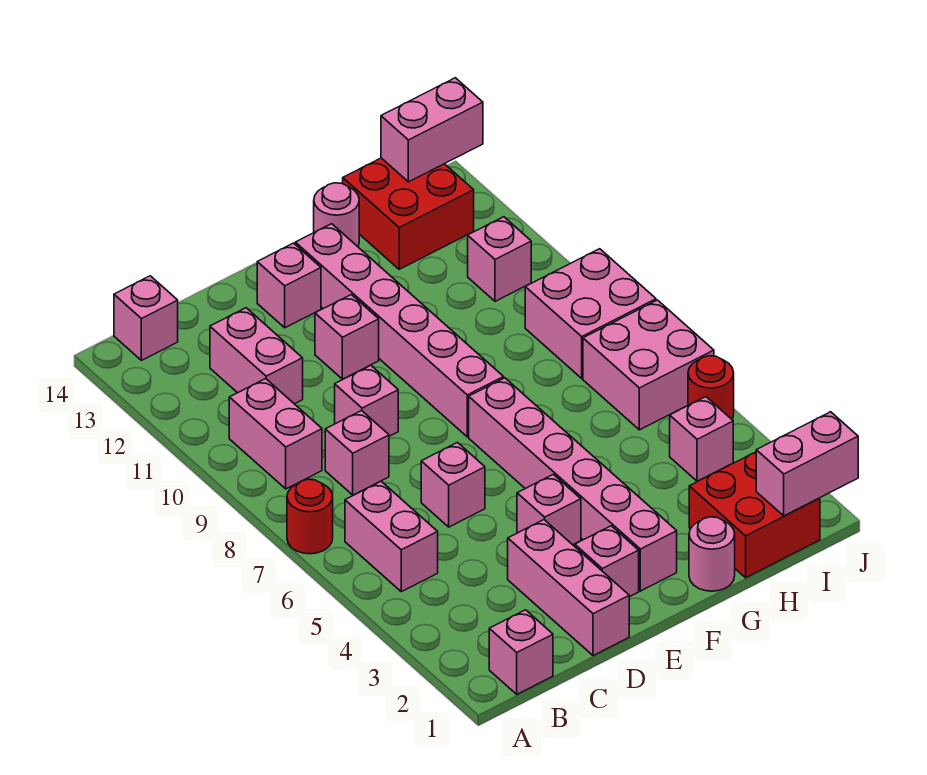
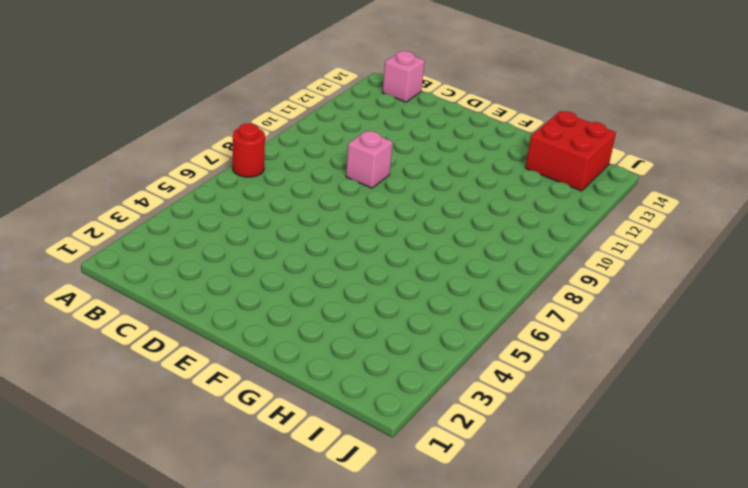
none -> pink brick B1 level 1
none -> pink brick B5:B6 level 1
none -> pink brick B9:B10 level 1

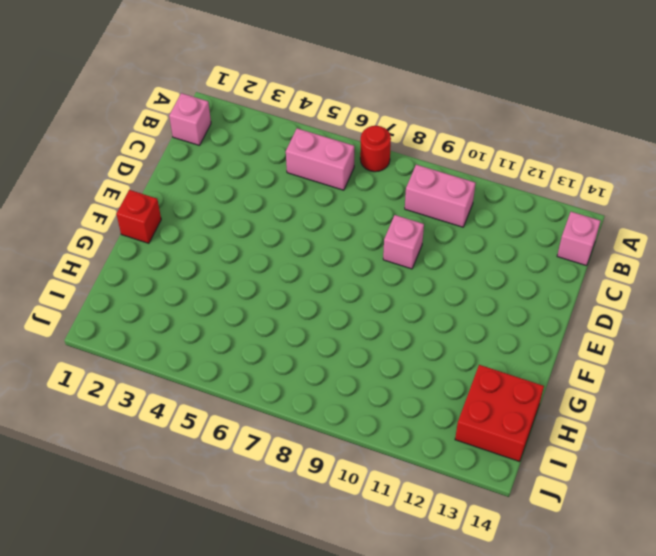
red brick F1 level 1 -> none
none -> pink brick C8 level 1
none -> pink brick C11:C12 level 1
none -> pink brick D1:D3 level 1

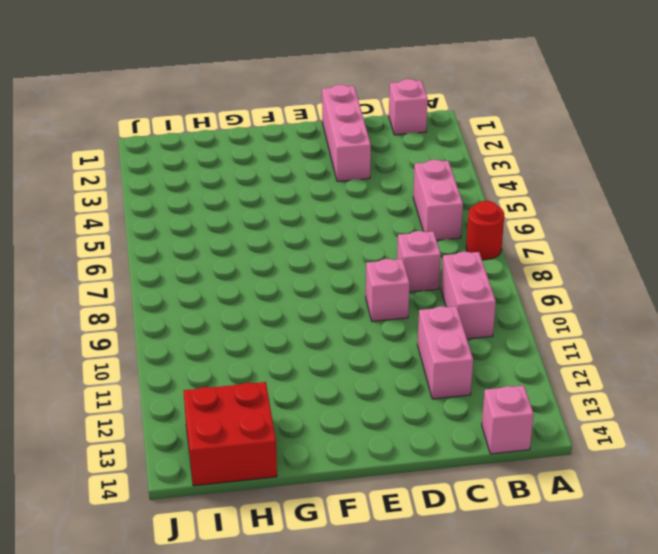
none -> pink brick D6 level 1
none -> pink brick E2 level 1
none -> pink brick E4 level 1

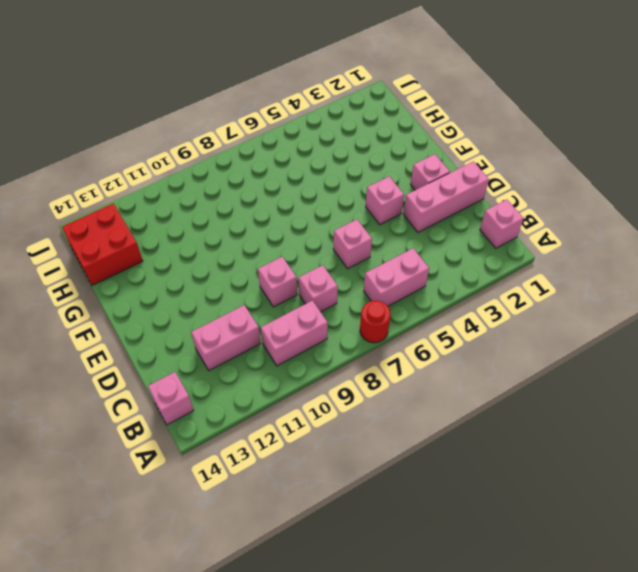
none -> pink brick E11 level 1
none -> pink brick E13 level 1
none -> pink brick F2:F7 level 1

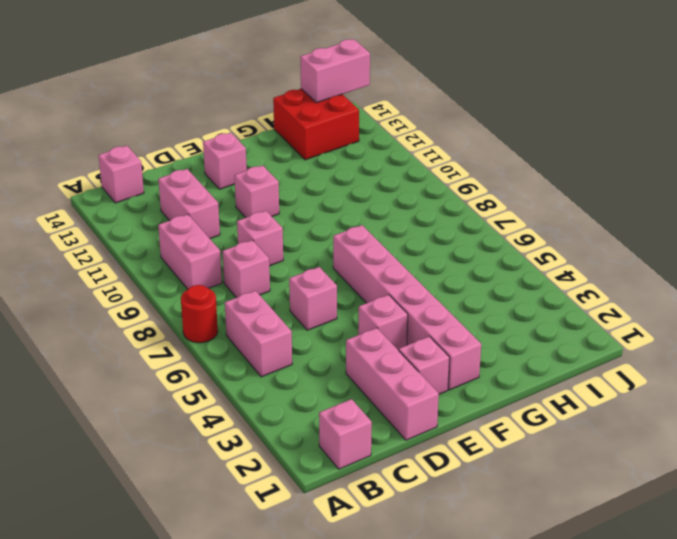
none -> pink brick F8:F13 level 1
none -> pink round brick G1 level 1
none -> pink round brick G14 level 1

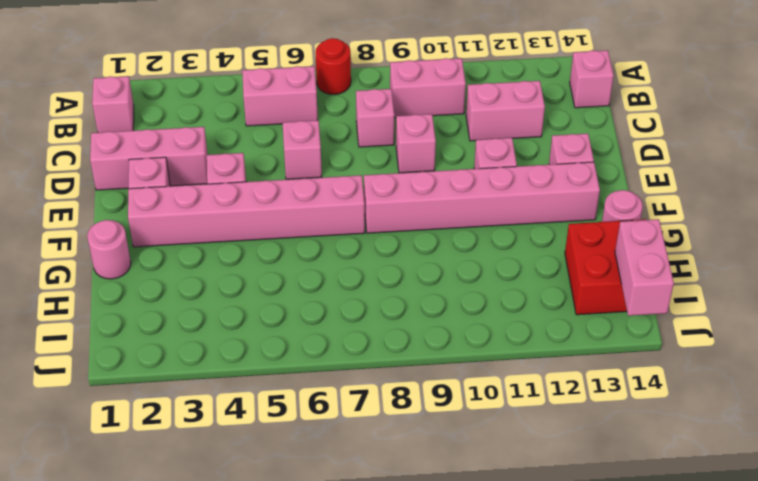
none -> red brick H1:I2 level 1
none -> pink brick I4 level 1
none -> pink brick I6:J7 level 1

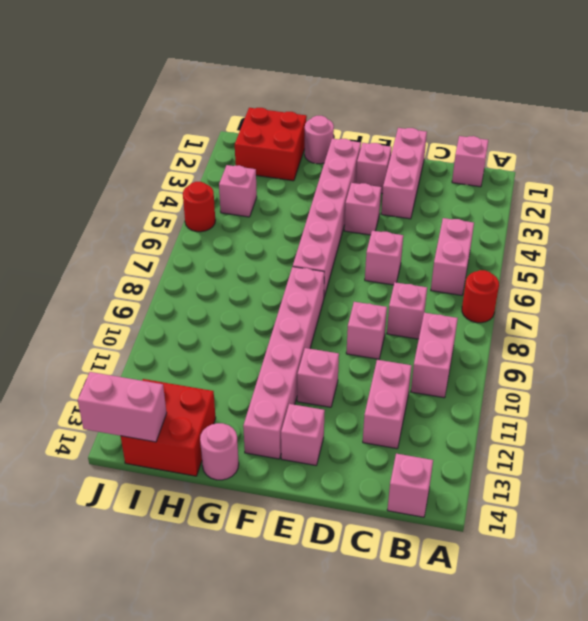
none -> pink brick I6:J7 level 1
none -> pink brick I8:J9 level 1
none -> pink brick I11 level 1

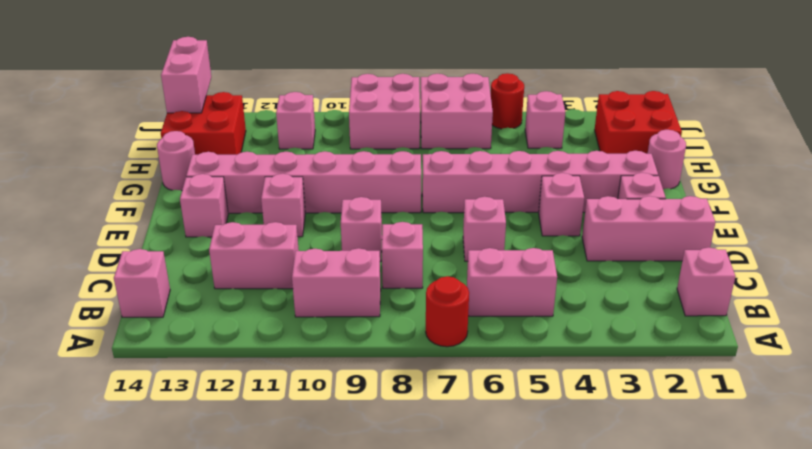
none -> pink brick I1:J1 level 2

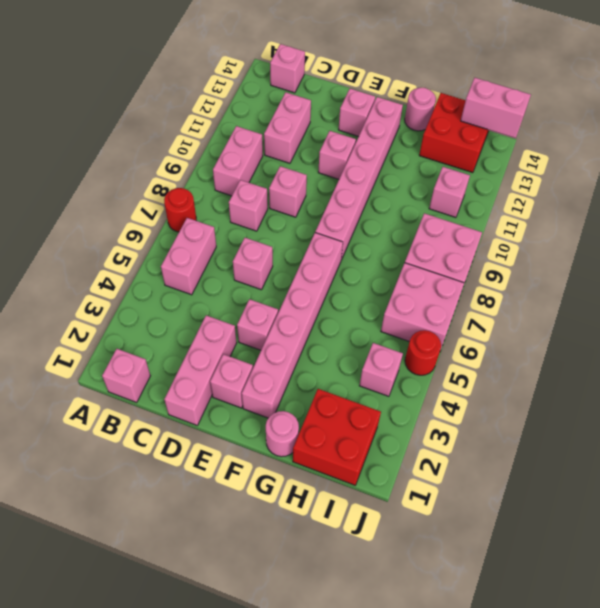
none -> pink brick I1:J1 level 2

